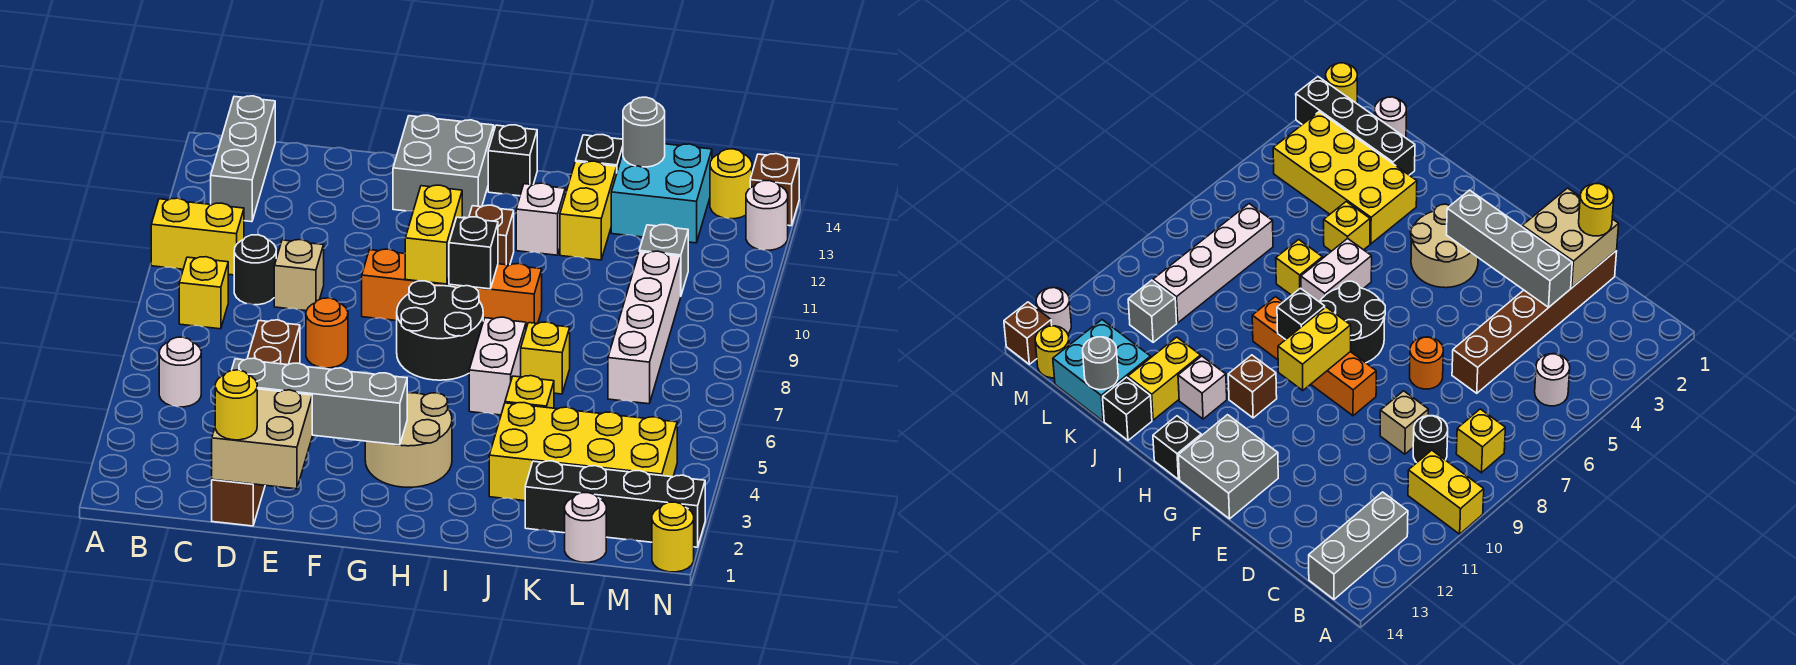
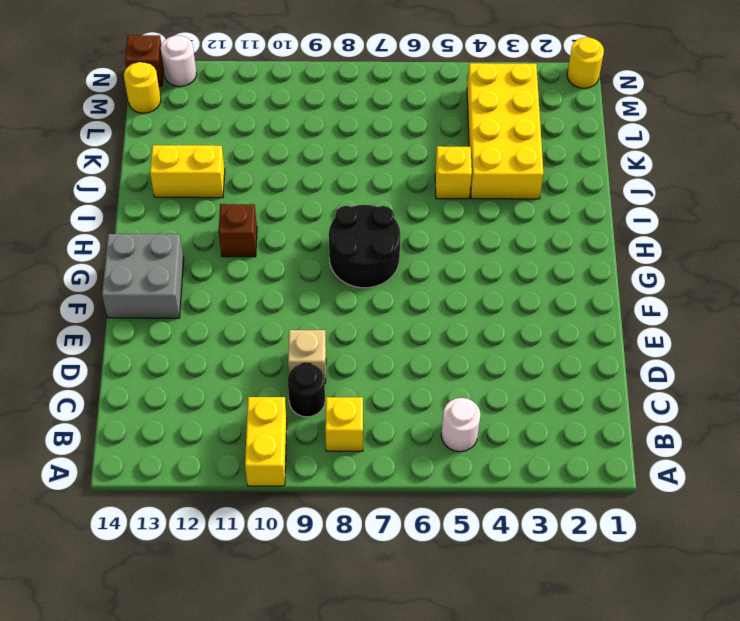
none -> grey brick B12:B14 level 1
none -> brown brick D1:D6 level 1
none -> orange round brick E7 level 1
none -> orange brick F9:I9 level 1

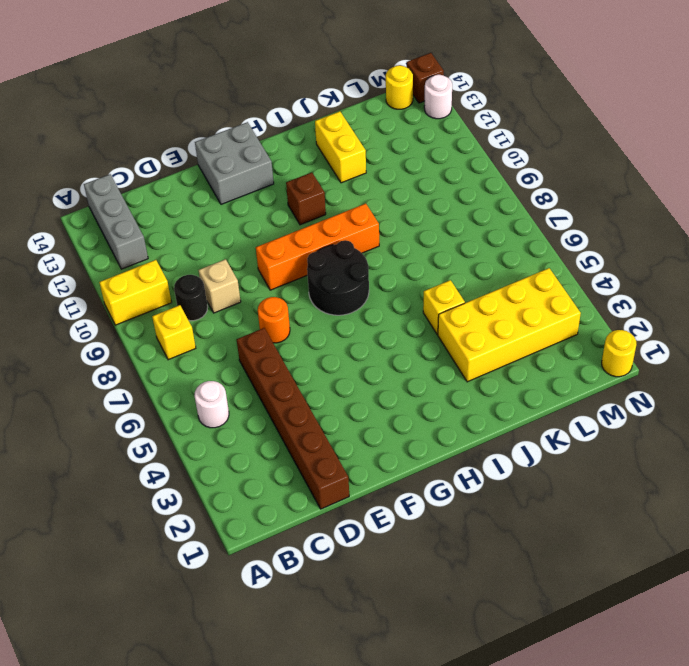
none -> tan round brick G3:H4 level 1
none -> black brick H14 level 1
none -> white brick I6:I7 level 1
none -> white brick I12 level 1

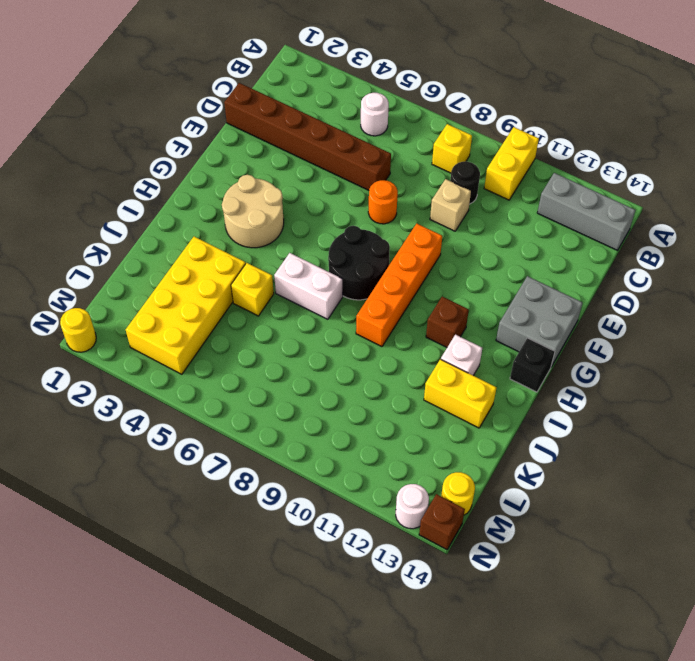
none -> yellow brick J7 level 1
none -> black brick J14 level 1
none -> black brick K2:N2 level 1
none -> cyan brick K13:L14 level 1

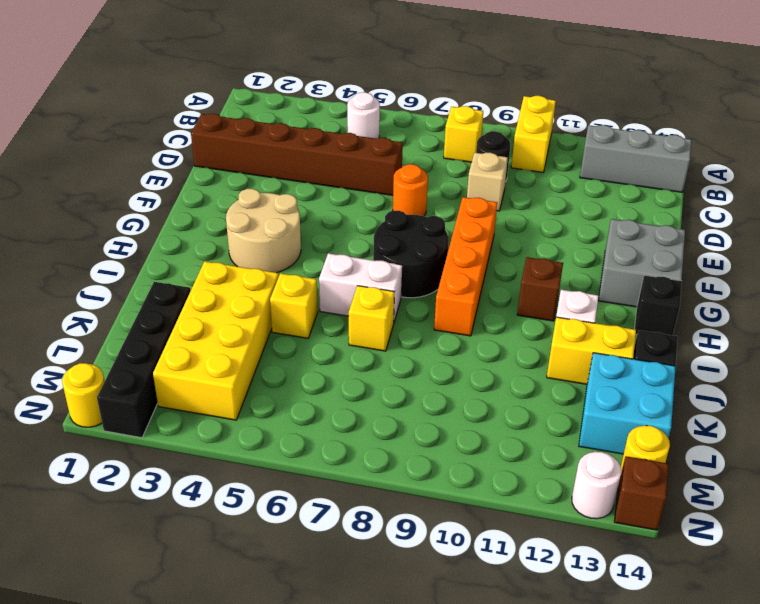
none -> white round brick L1 level 1
none -> white brick L7:L10 level 1
none -> grey brick L11 level 1
none -> tan brick D1:E2 level 2

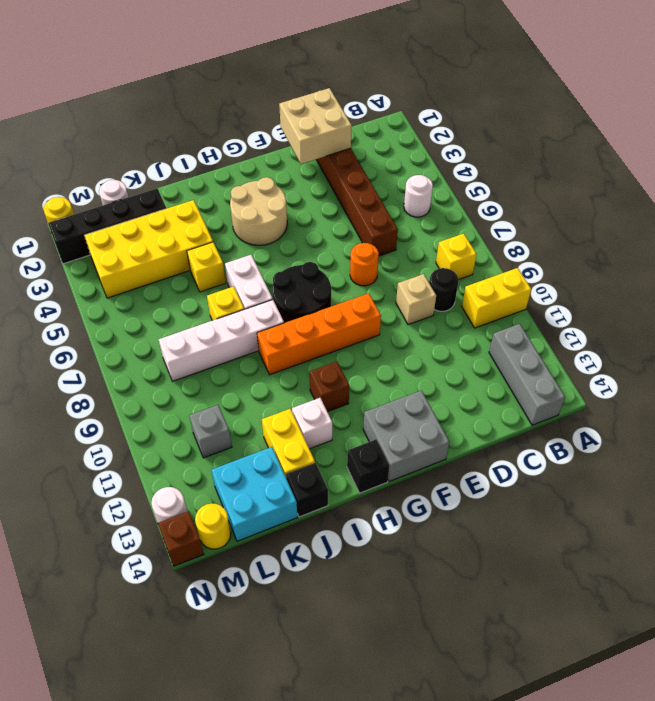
white brick I8:L8 level 1 -> white brick L7:L10 level 1
none -> grey brick D3:G3 level 2
none -> yellow brick G9:G10 level 2
none -> black brick H9 level 2
none -> grey round brick K14 level 2

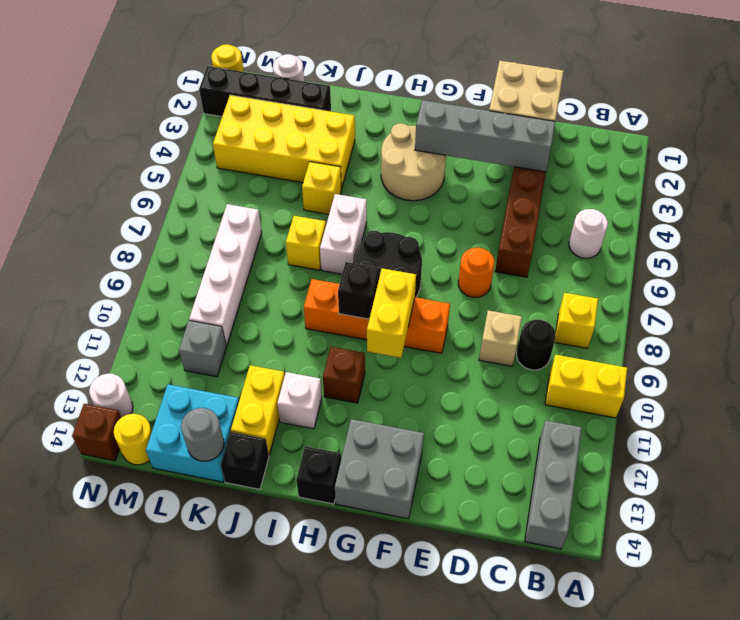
none -> yellow round brick D1 level 3

